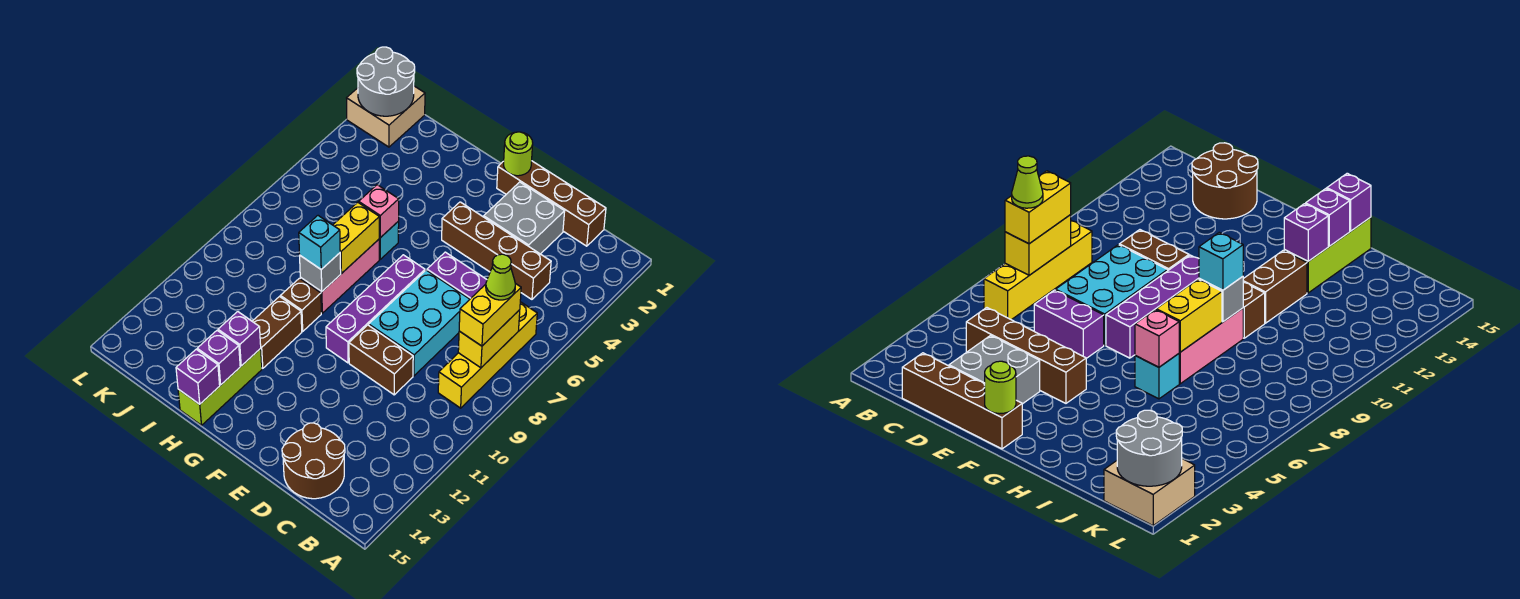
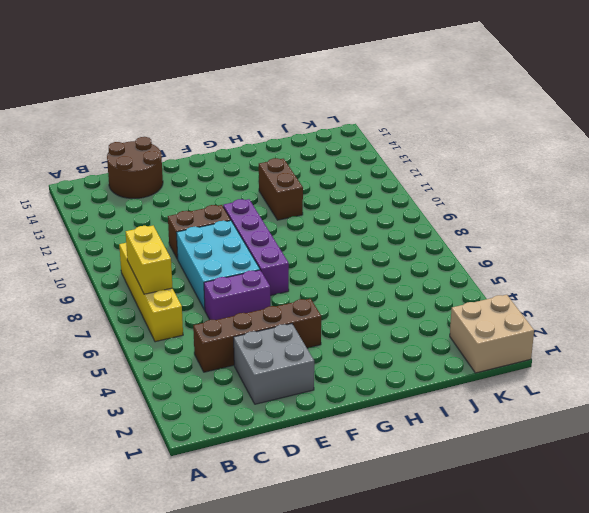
none -> brown brick C1:F1 level 1
none -> cyan brick H6 level 1
none -> pink brick H7:H9 level 1

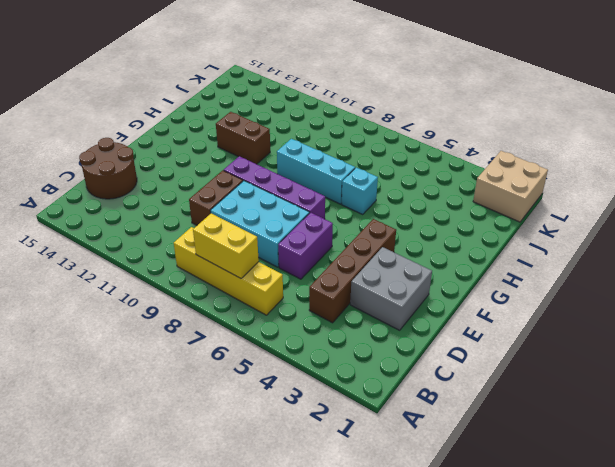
cyan brick H7:H9 level 1 -> pink brick H7:H9 level 1
none -> brown brick C1:F1 level 1
none -> brown brick H10 level 1
none -> lime brick H13:H15 level 1

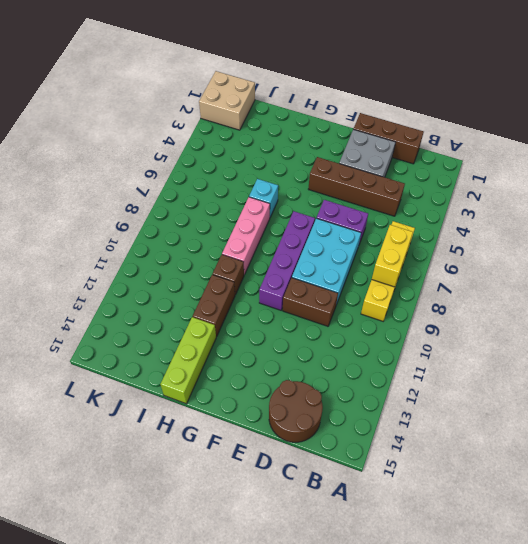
brown brick C1:E1 level 1 -> brown brick C1:F1 level 1
none -> lime round brick F1 level 2
none -> pink brick H6 level 2
none -> yellow brick H7:H8 level 2

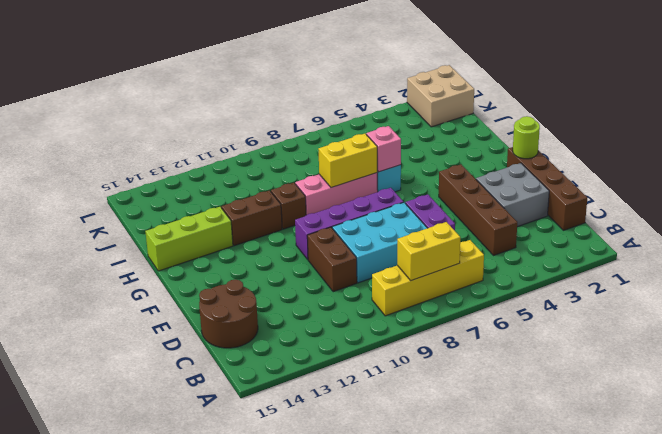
none -> grey brick H9 level 2
none -> purple brick H13 level 2
none -> purple brick H14 level 2

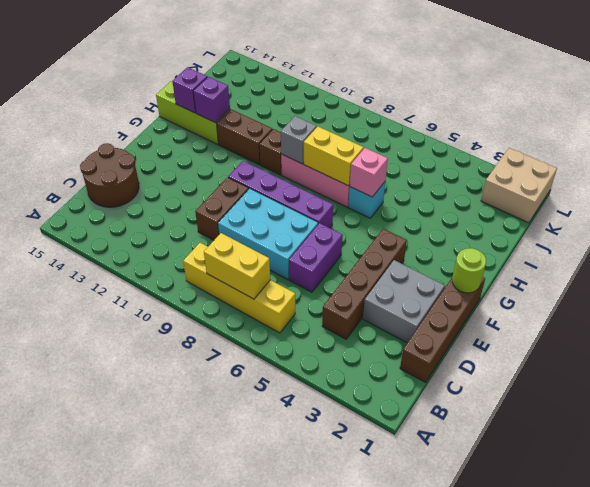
none -> purple brick H15 level 2
none -> grey round brick K1:L2 level 2
none -> yellow brick B7:B8 level 3

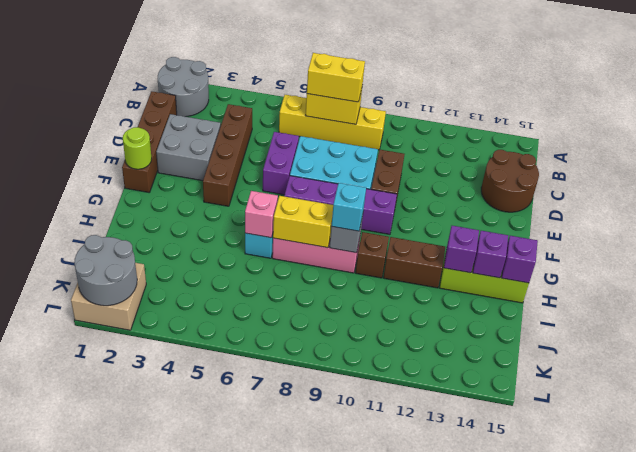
grey round brick A1:B2 level 1 -> none
none -> lime cone B7 level 4

